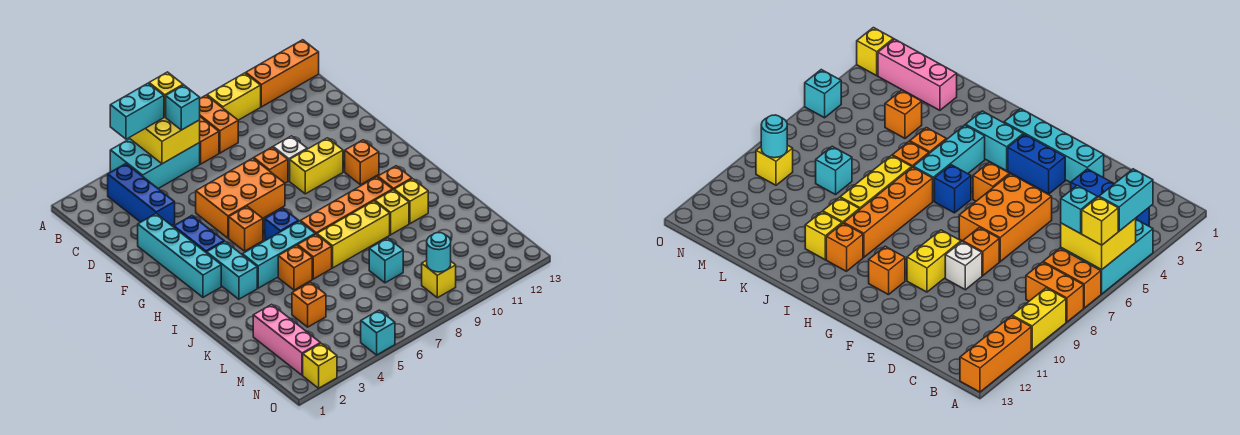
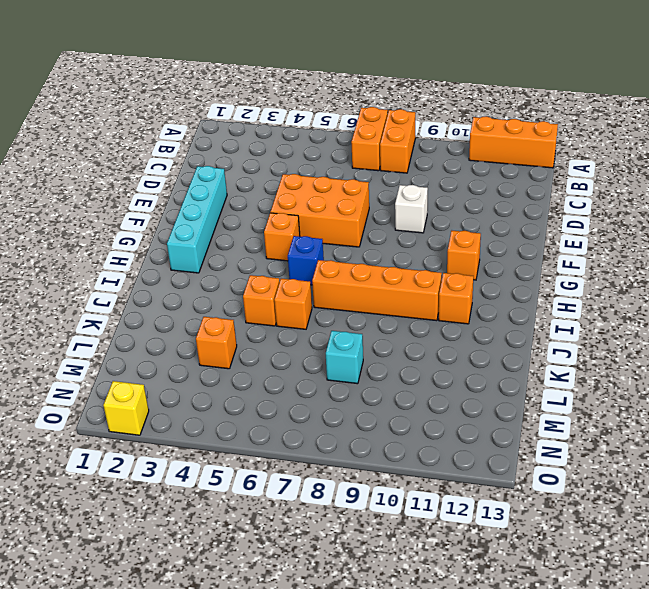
none -> cyan brick A4:B6 level 1
none -> yellow brick A9:A10 level 1
none -> blue brick B3:D3 level 1
none -> orange brick E8 level 1

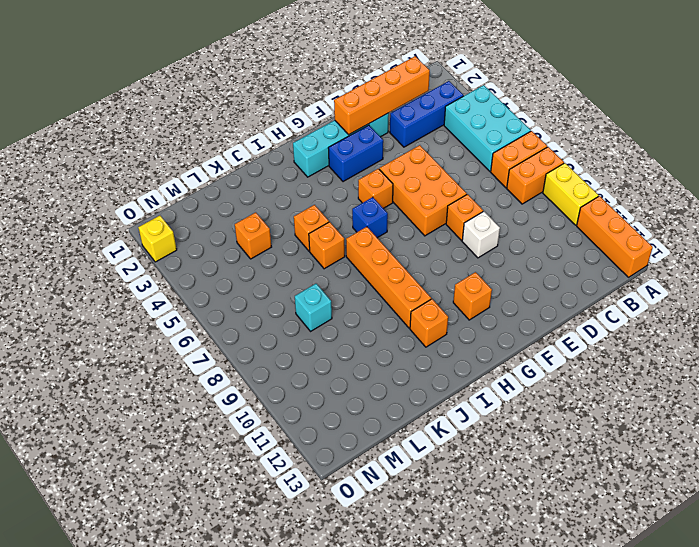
orange brick C2:F2 level 2 -> none
none -> yellow brick F9:F10 level 1
none -> cyan brick H3:I3 level 1
none -> cyan brick I4:I6 level 1
none -> yellow brick J7:J9 level 1

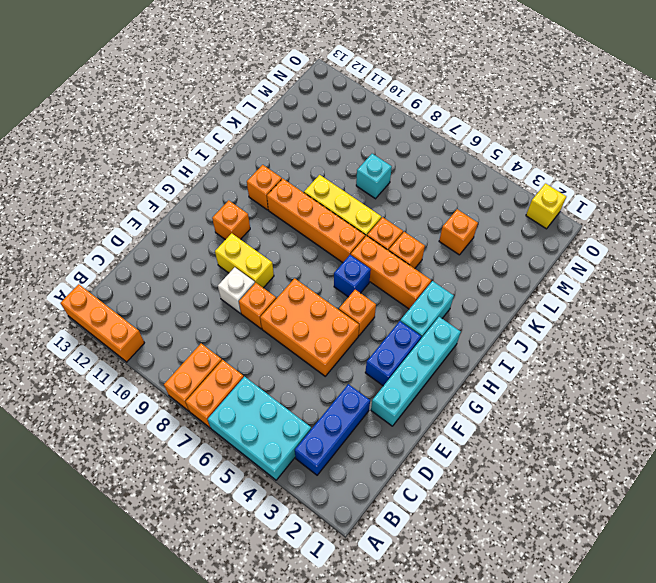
orange brick I4:I6 level 1 -> cyan brick I4:I6 level 1
none -> yellow brick A9:A10 level 1
none -> yellow brick J10 level 1
none -> yellow brick J11 level 1
none -> pink brick L2:N2 level 1

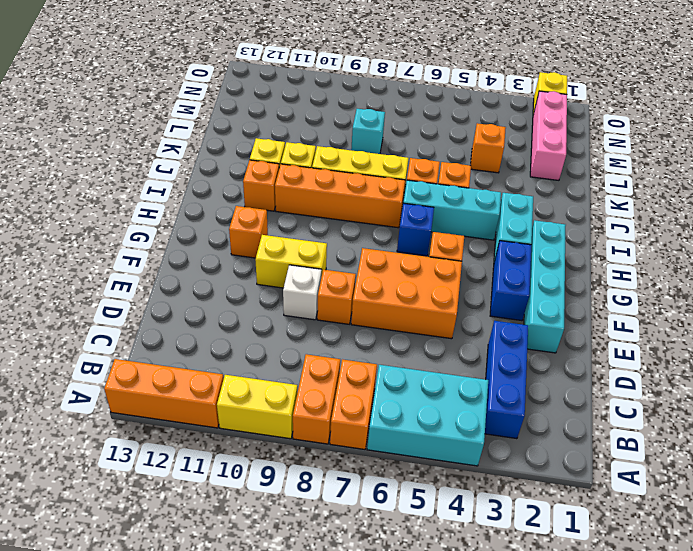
none -> yellow brick N9 level 1
none -> cyan brick O5 level 1
none -> yellow brick A5:B6 level 2
none -> cyan round brick N9 level 2

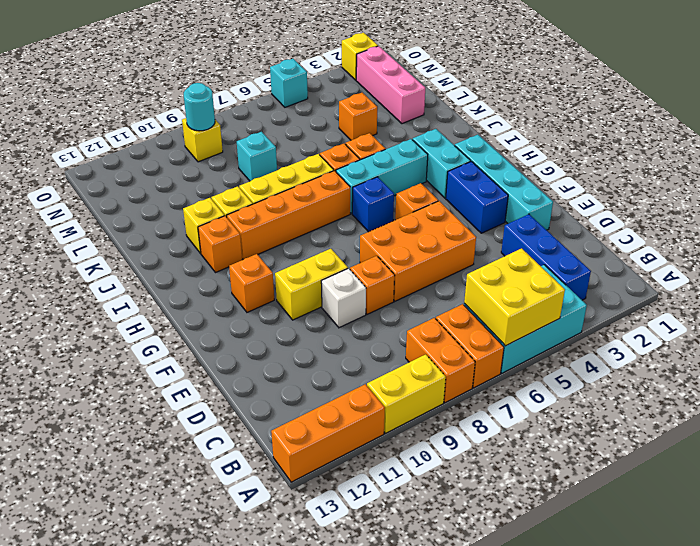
none -> cyan brick A4:A5 level 3
none -> yellow brick A6 level 3
none -> cyan brick B6 level 3

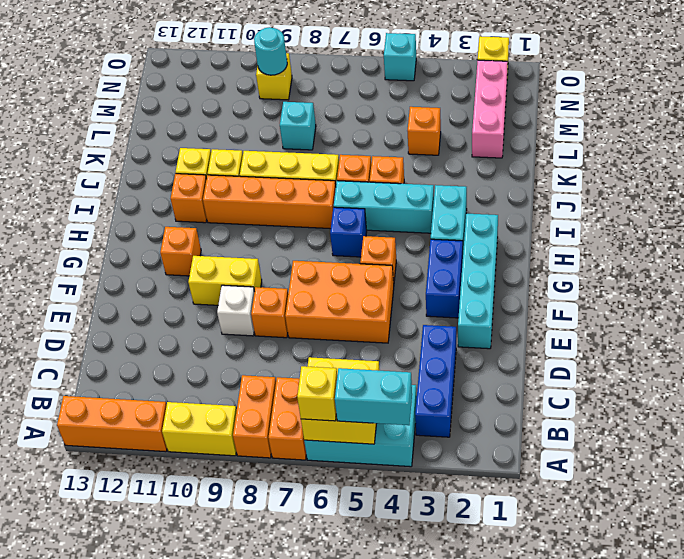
none -> cyan brick B6 level 3

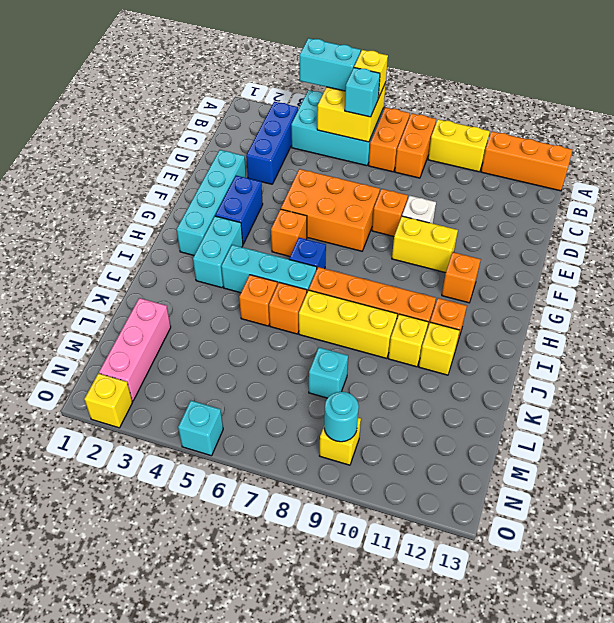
none -> orange brick L4 level 1

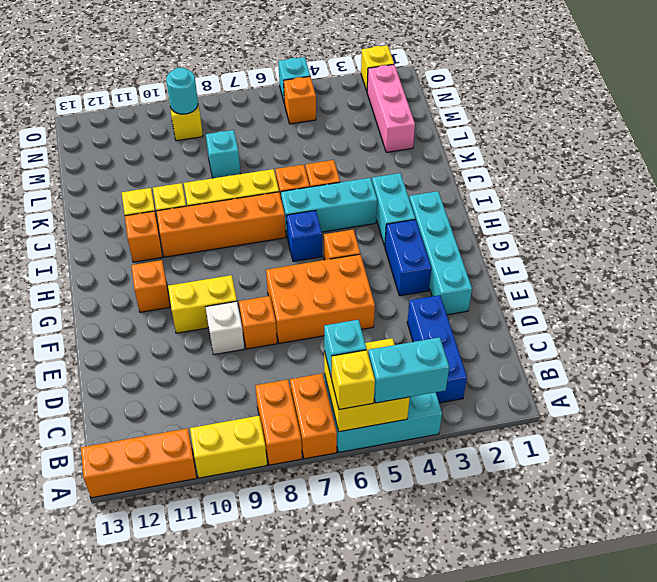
orange brick N5 level 1 -> orange brick L4 level 1

